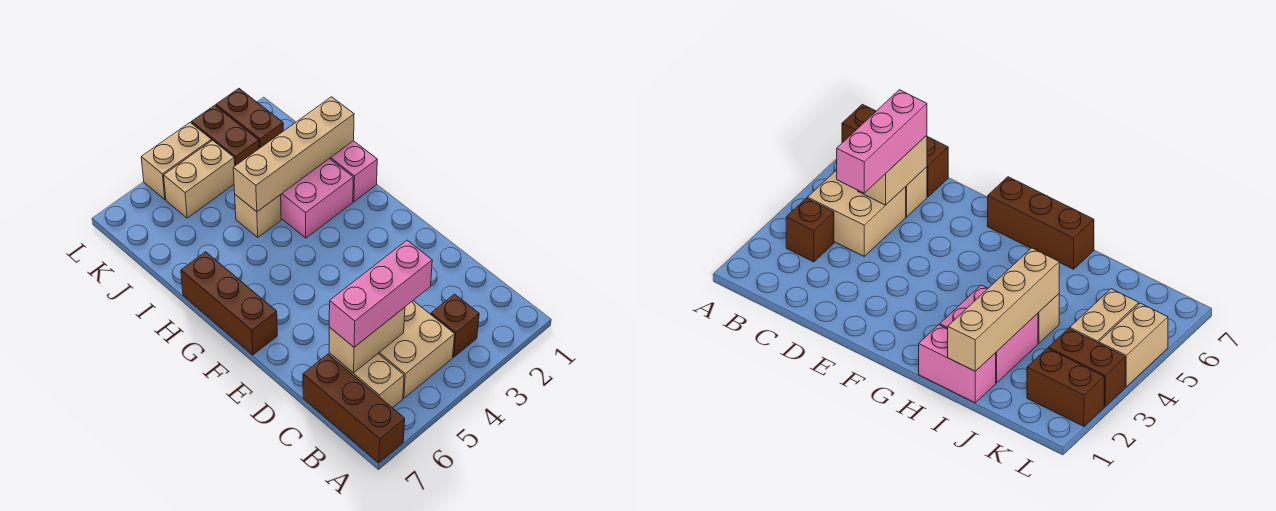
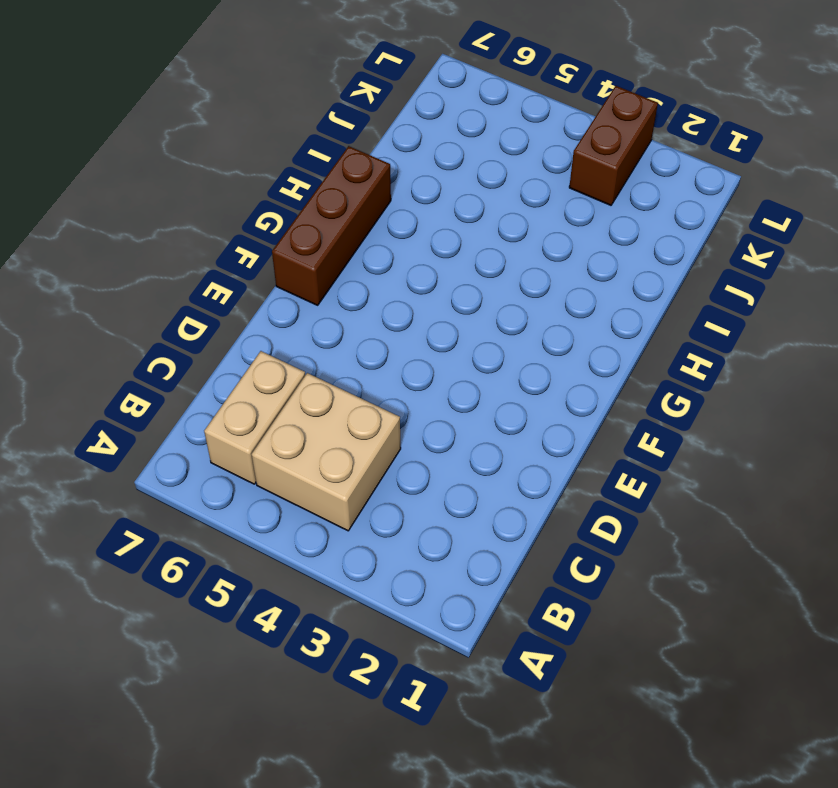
none -> brown brick A7:C7 level 1
none -> brown brick B3 level 1
none -> pink brick H1:I1 level 1

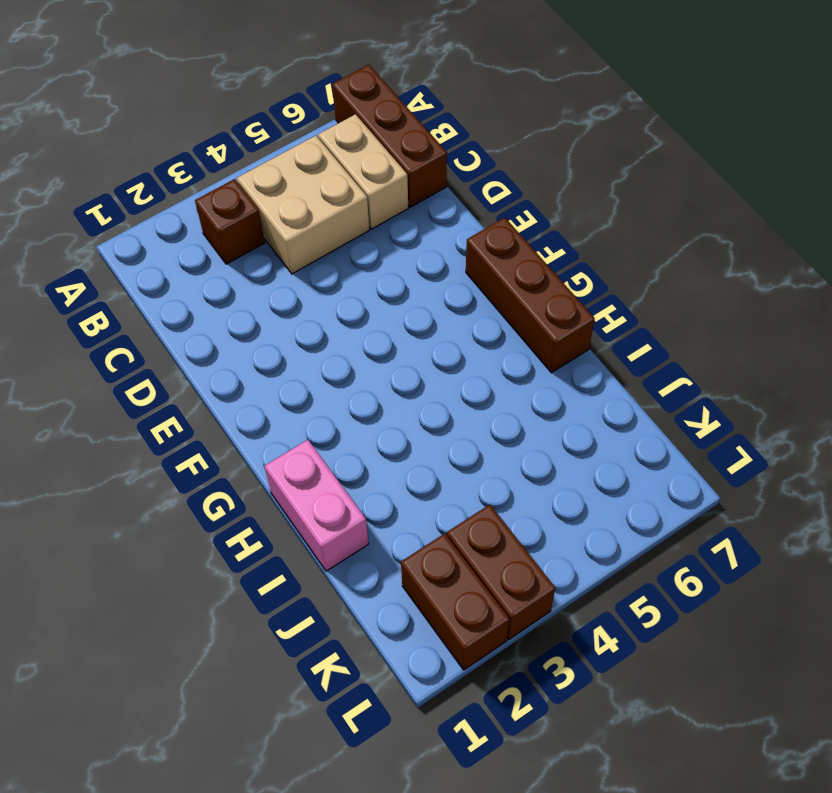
none -> pink brick H2:I3 level 1
none -> tan brick I4 level 1
none -> tan brick K4:K5 level 1

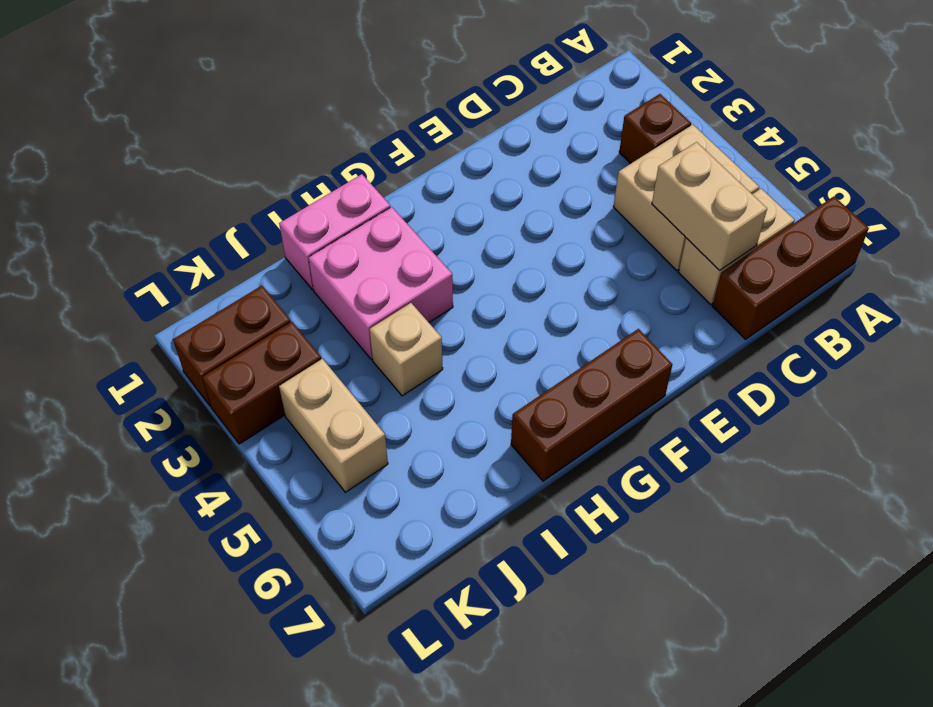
none -> tan brick L4:L5 level 1
none -> tan brick I1:I4 level 2
none -> pink brick C4:C6 level 3

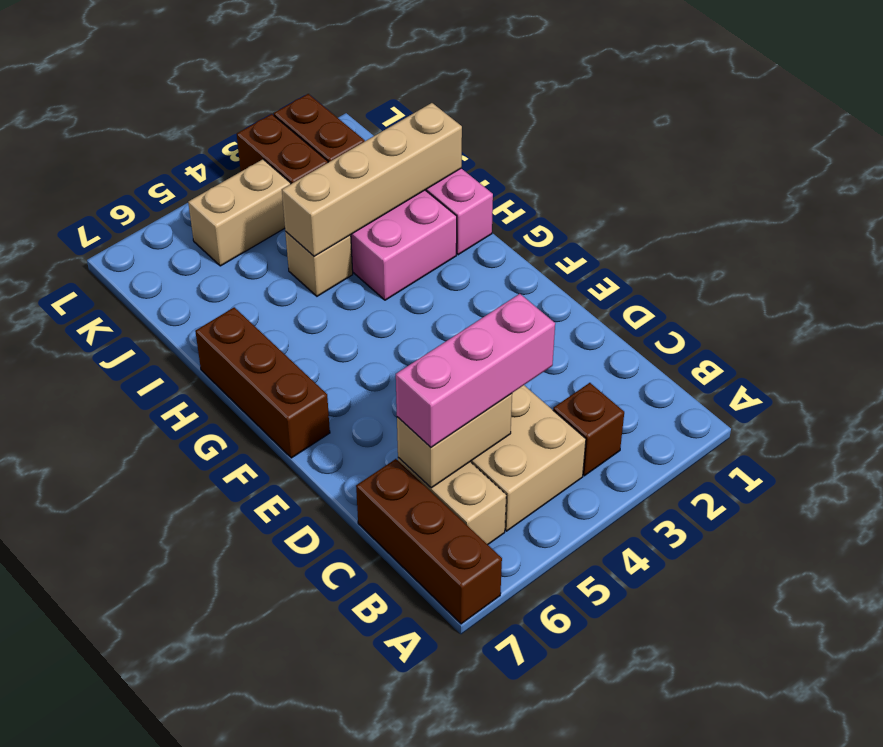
none -> tan brick L4:L5 level 1

